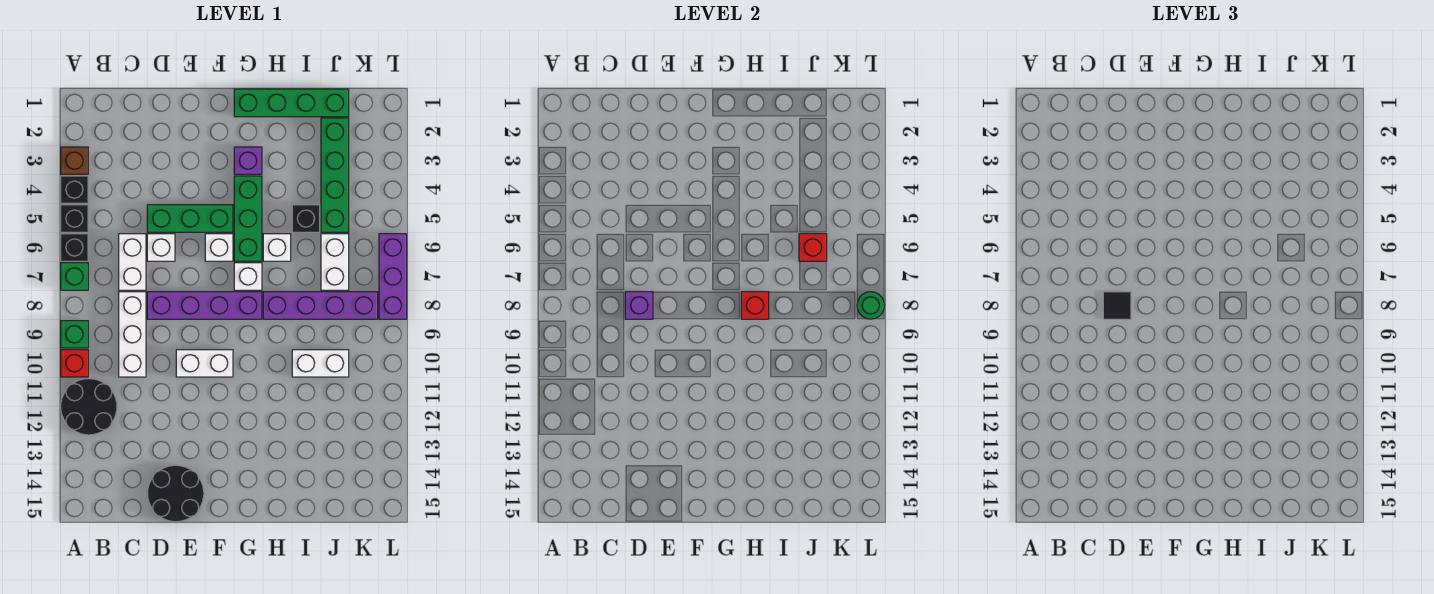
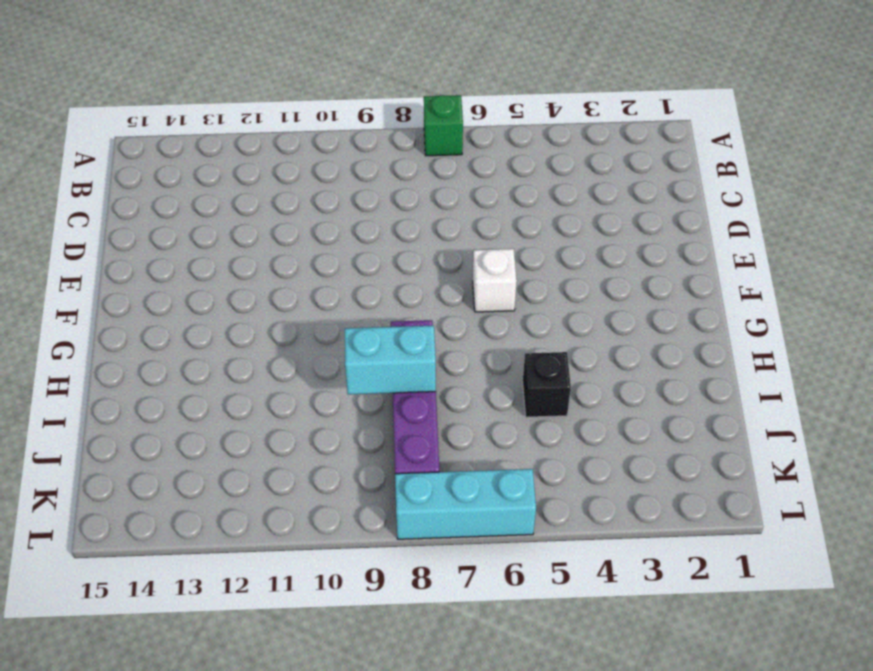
cyan brick I8:I9 level 2 -> none
cyan brick L6:L8 level 1 -> purple brick L6:L8 level 1
none -> brown brick A3 level 1
none -> black brick A4 level 1
none -> black brick A5 level 1
none -> black brick A6 level 1

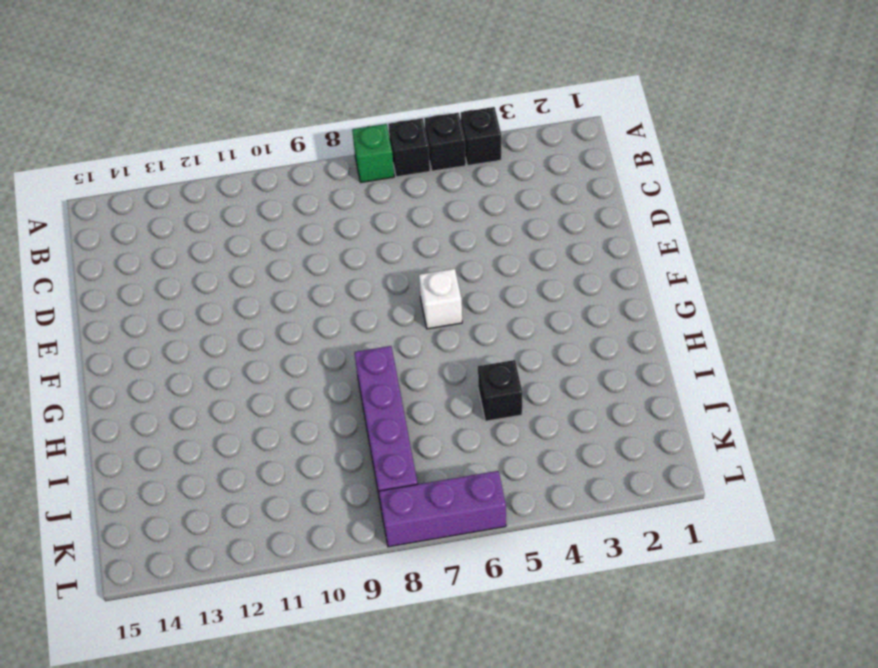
none -> brown brick A3 level 1
none -> green brick A9 level 1
none -> red brick A10 level 1
none -> black round brick A11:B12 level 1

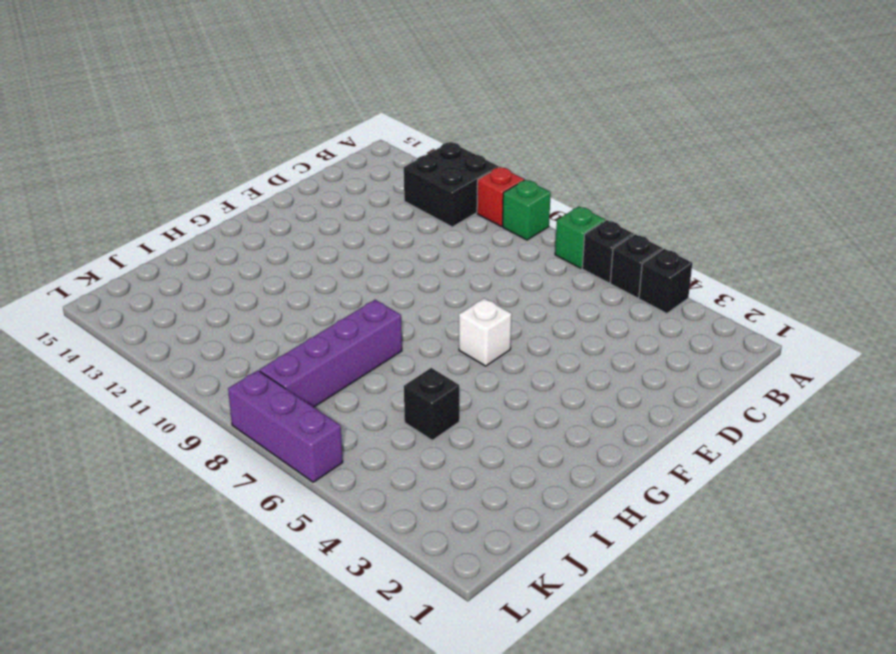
black brick A11:B12 level 1 -> black round brick A11:B12 level 1
none -> brown brick A3 level 1
none -> white brick C6:C7 level 1
none -> white brick C8:C10 level 1
none -> green brick D5:F5 level 1

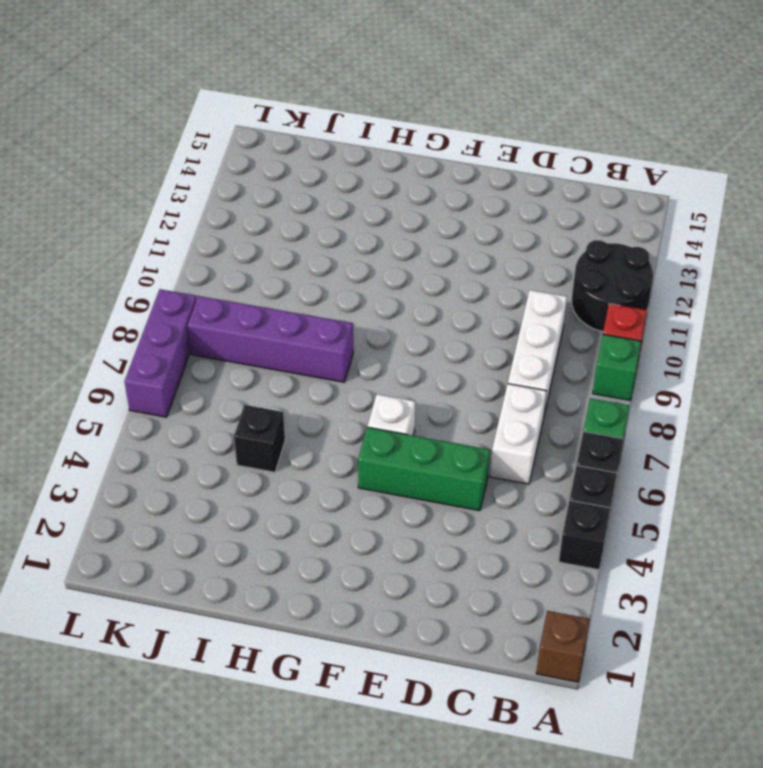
brown brick A1 level 1 -> brown brick A3 level 1
none -> white brick D6 level 1
none -> purple brick D8:G8 level 1
none -> black round brick D14:E15 level 1
none -> white brick E10:F10 level 1

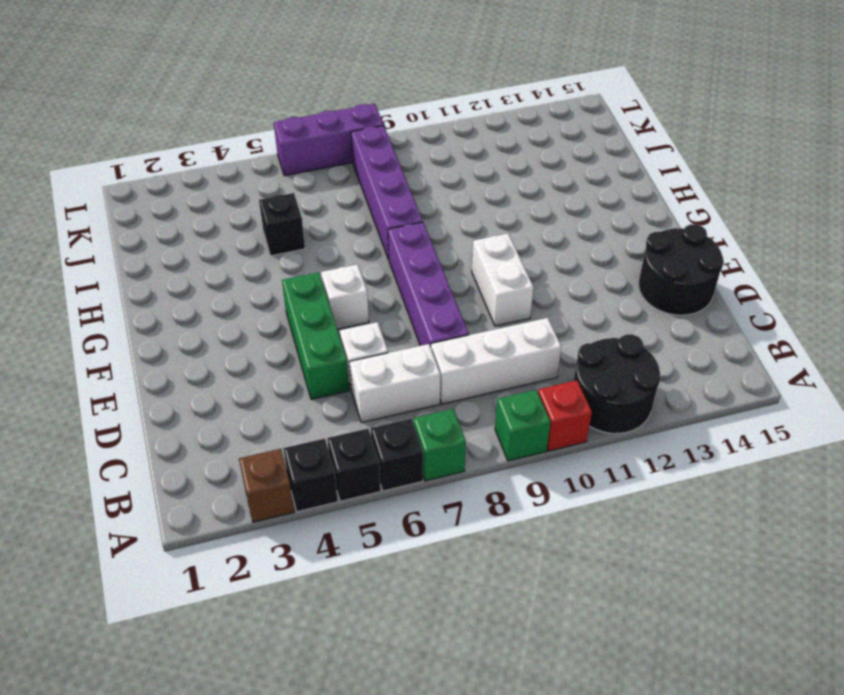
none -> green brick G1:J1 level 1
none -> purple brick G3 level 1
none -> green brick G4:G6 level 1
none -> white brick G7 level 1

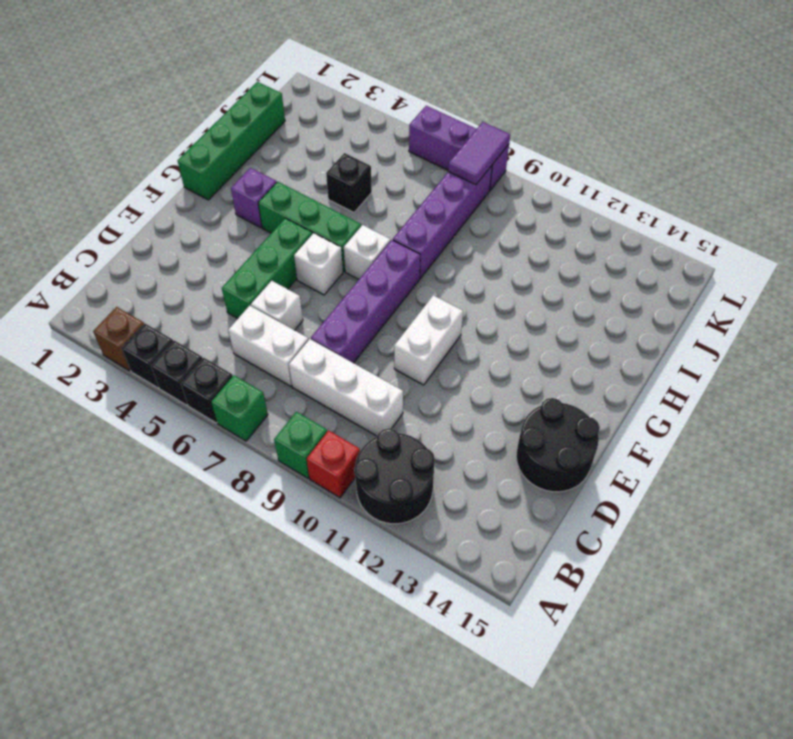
purple tile K8:L8 level 2 -> green round brick L8 level 2
none -> white brick H6 level 1
none -> white brick I10:J10 level 1
none -> green brick J2:J5 level 1
none -> white brick J6:J7 level 1

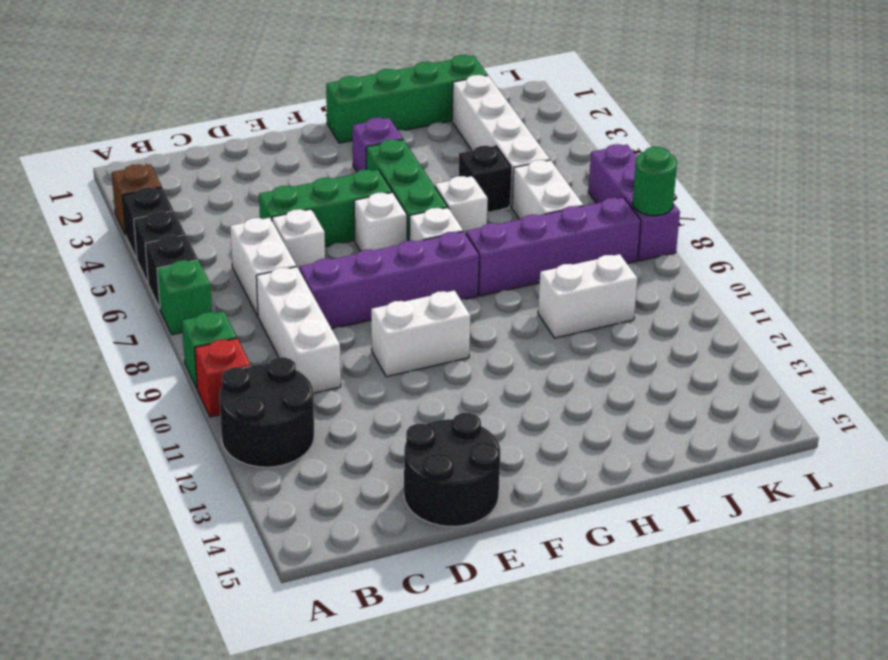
white brick J2:J5 level 1 -> green brick J2:J5 level 1
none -> purple brick D8 level 2
none -> red brick H8 level 2
none -> red brick J6 level 2
none -> black tile D8 level 3

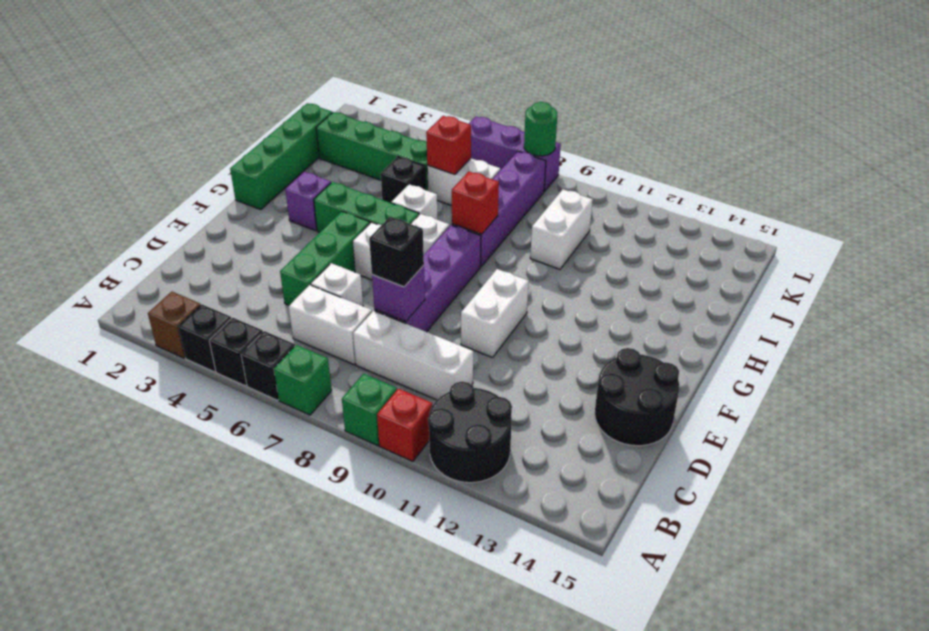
black brick D8 level 3 -> black tile D8 level 3

